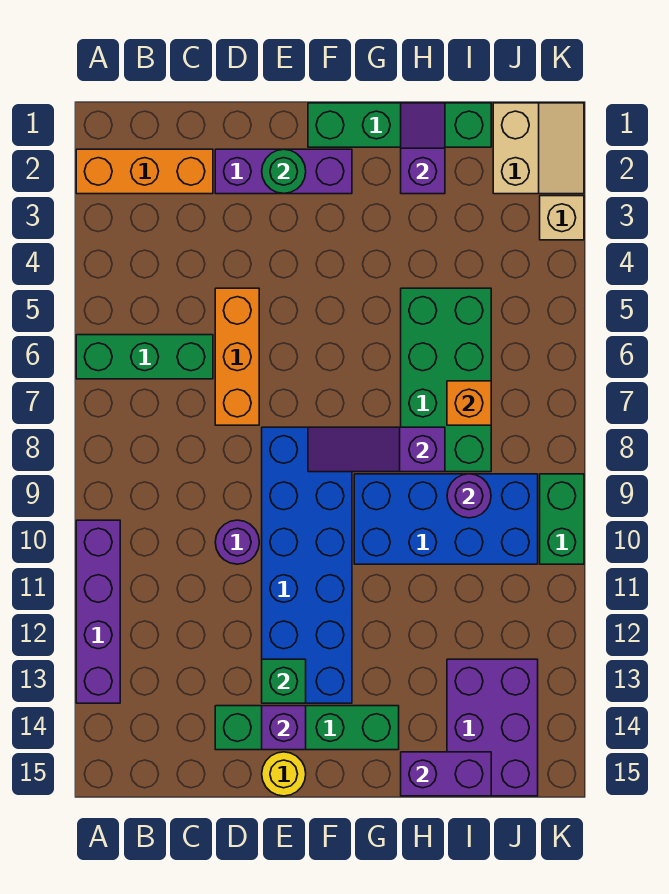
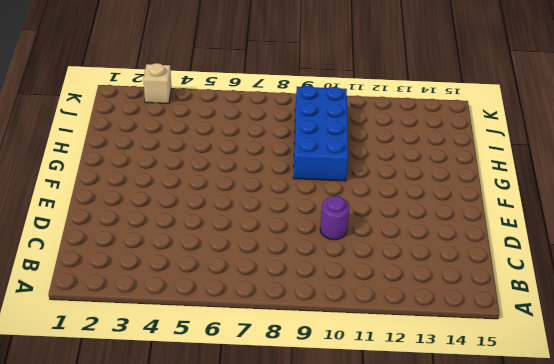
none -> orange brick A2:C2 level 1
none -> green brick A6:C6 level 1
none -> purple brick A10:A13 level 1

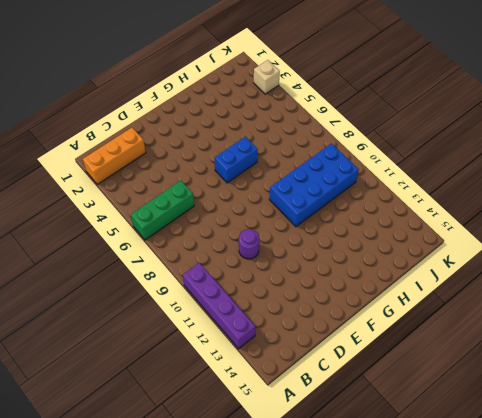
blue brick F6:G6 level 1 -> none
none -> purple brick D2:F2 level 1
none -> orange brick D5:D7 level 1
none -> green brick D14:G14 level 1

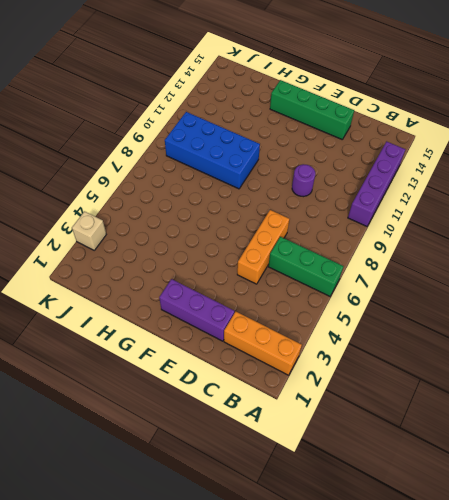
none -> blue brick E8:F13 level 1
none -> yellow round brick E15 level 1
none -> green brick F1:I1 level 1

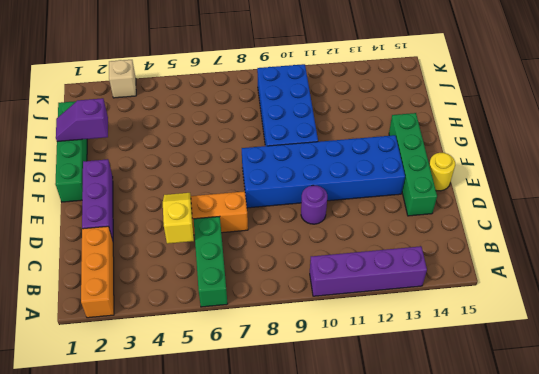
yellow slope C5:D5 level 2 top C -> none
none -> green brick H5:I8 level 1
none -> purple brick I13:J15 level 1
none -> tan slope J1:K2 level 1 top J

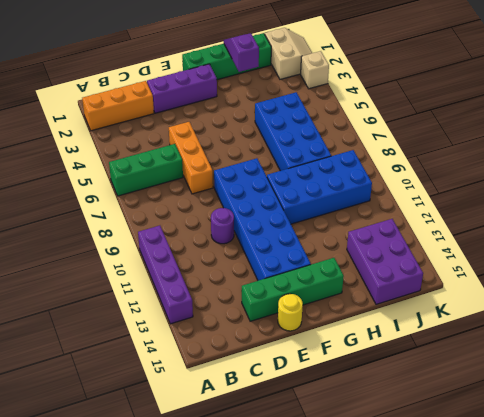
blue brick H5:I8 level 1 -> green brick H5:I8 level 1
none -> green brick K9:K10 level 1
none -> green round brick E2 level 2
none -> green brick E13 level 2

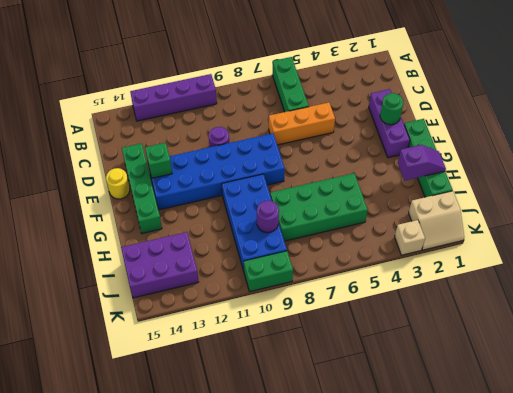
none -> orange brick A2:C2 level 1
none -> purple brick E14 level 2
none -> purple slope F8:H8 level 2 top H

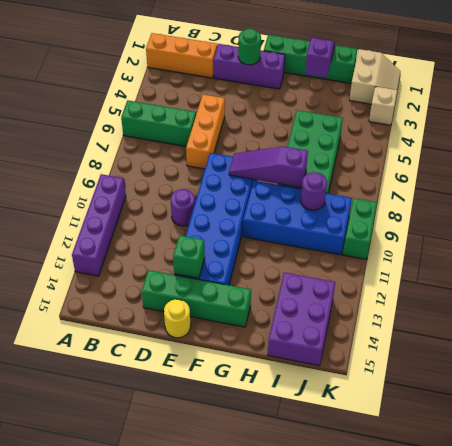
none -> purple brick E14 level 2
none -> purple brick H15:I15 level 2
none -> orange brick I7 level 2

